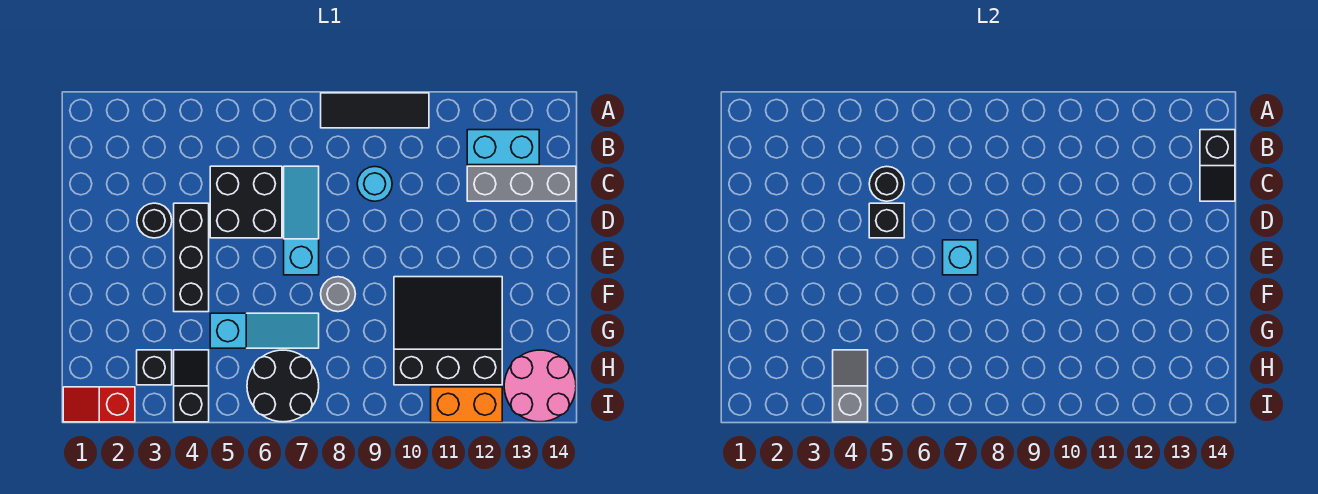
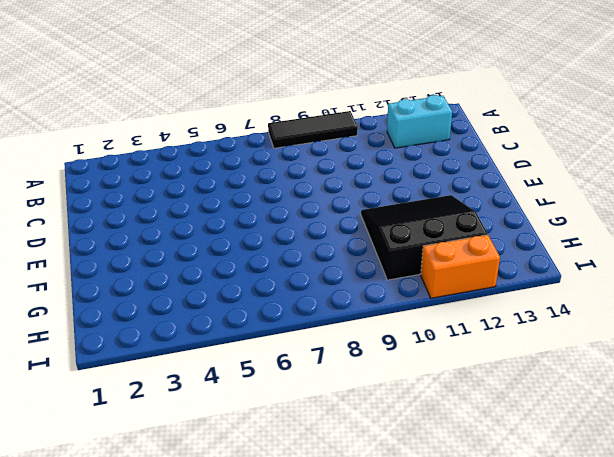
none -> black brick C5:D6 level 1
none -> cyan slope C7:E7 level 1 top E
none -> cyan round brick C9 level 1

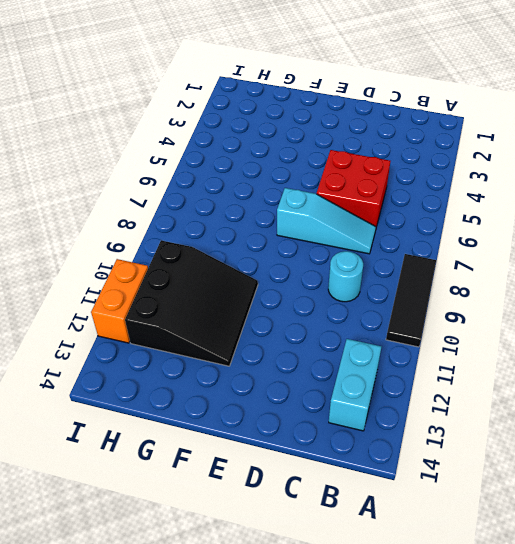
red brick C5:D6 level 1 -> black brick C5:D6 level 1
none -> grey brick C12:C14 level 1
none -> black round brick D3 level 1
none -> black brick D4:F4 level 1

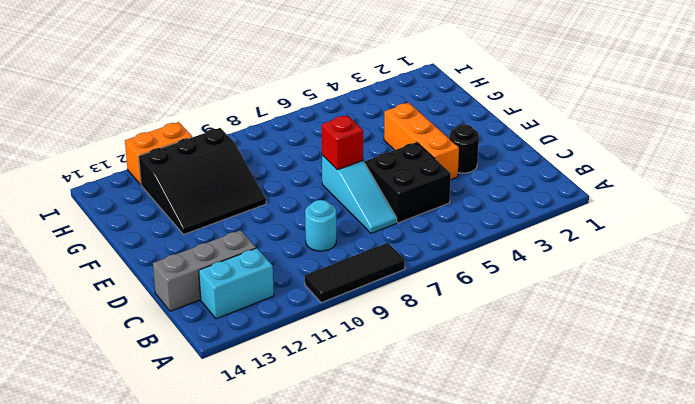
orange brick D4:F4 level 1 -> black brick D4:F4 level 1
red brick E7 level 2 -> cyan brick E7 level 2
none -> grey round brick F8 level 1
none -> cyan slope G5:G7 level 1 top 5
none -> black brick H3 level 1

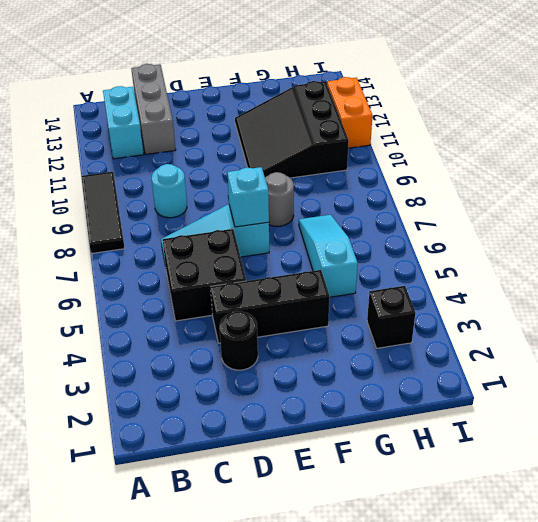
none -> black slope H4:I4 level 1 top I
none -> black round brick H6:I7 level 1
none -> pink round brick H13:I14 level 1

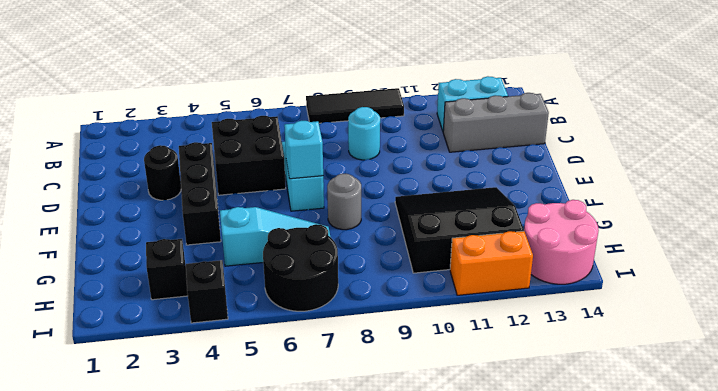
none -> red slope I1:I2 level 1 top 2
none -> black slope B14:C14 level 2 top B
none -> black round brick C5 level 2

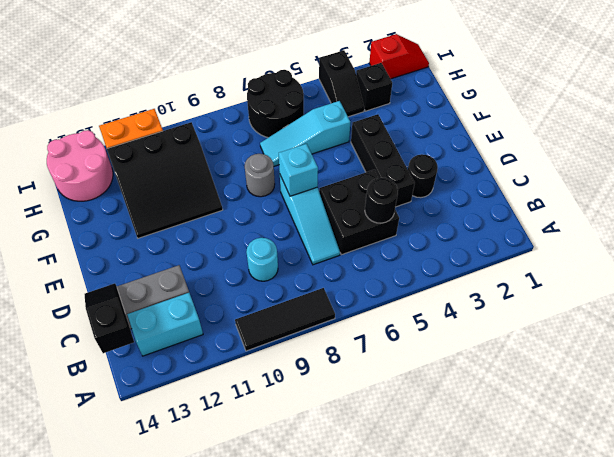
none -> black brick D5 level 2
none -> grey slope H4:I4 level 2 top I

